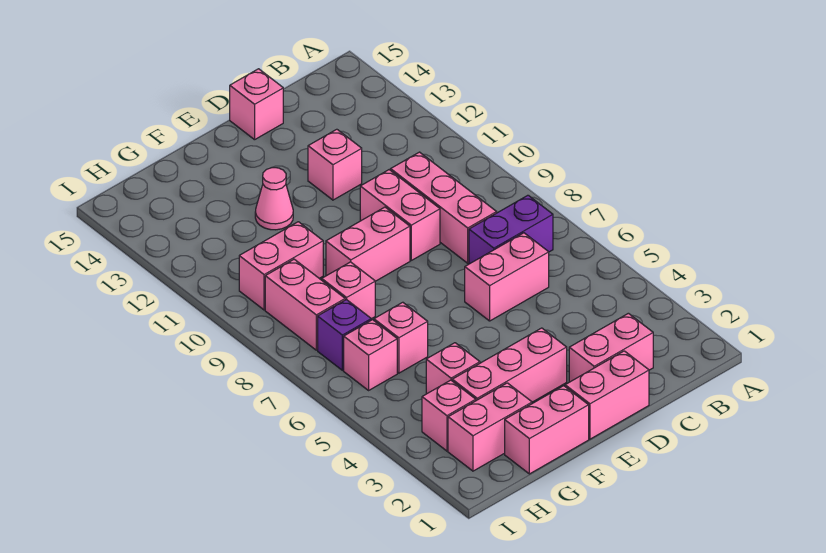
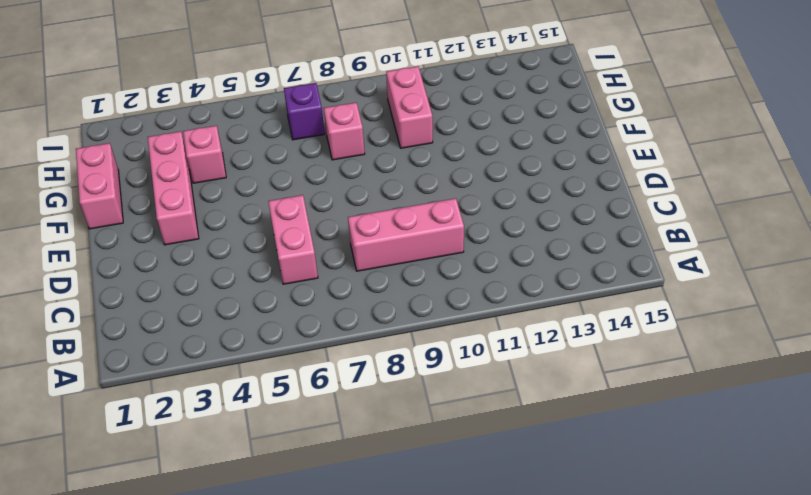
none -> purple brick B7:C7 level 1
none -> pink brick C2:D2 level 1
none -> pink brick D1:E1 level 1

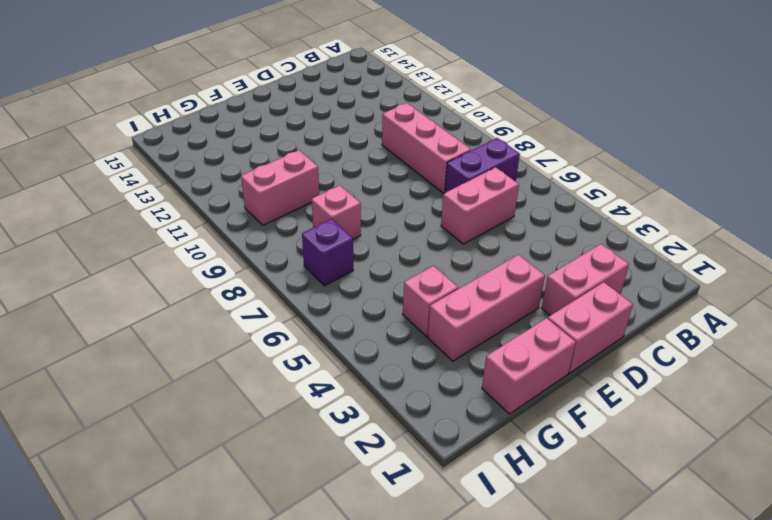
none -> pink brick D9:D10 level 1
none -> pink brick D12 level 1
none -> pink brick D15 level 1

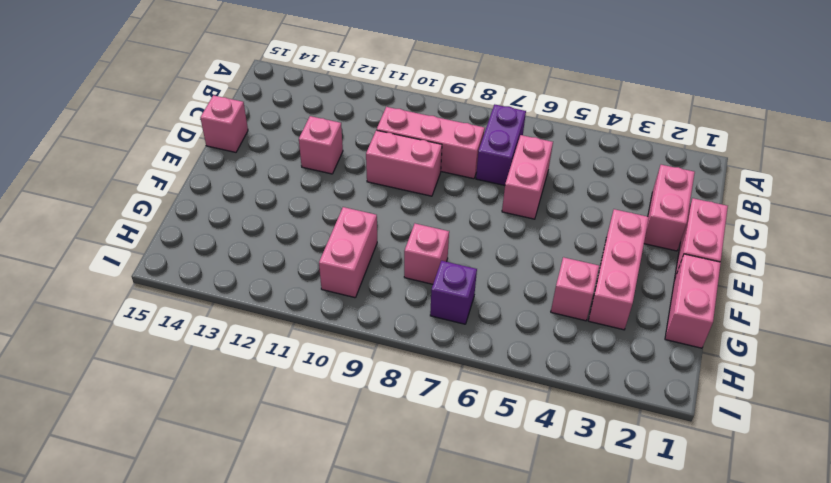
none -> pink brick E9:F9 level 1
none -> pink cone F12 level 1
none -> pink brick G2:H2 level 1

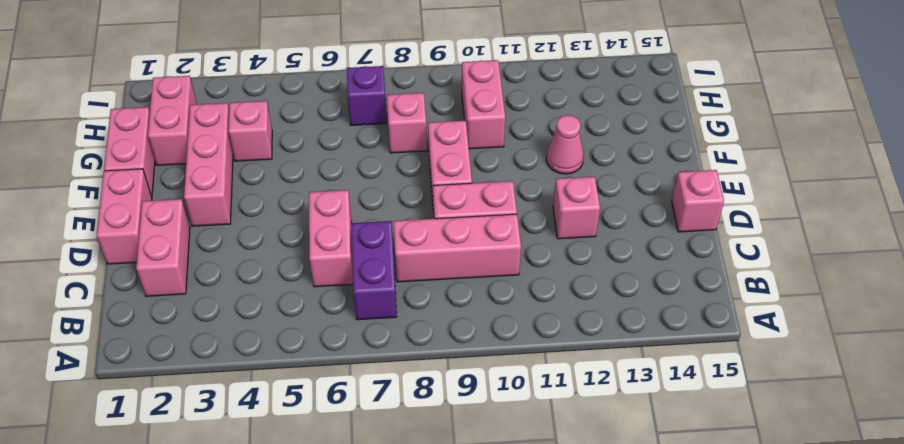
none -> pink brick G6 level 1
none -> pink brick H3 level 1
none -> pink brick H6 level 1

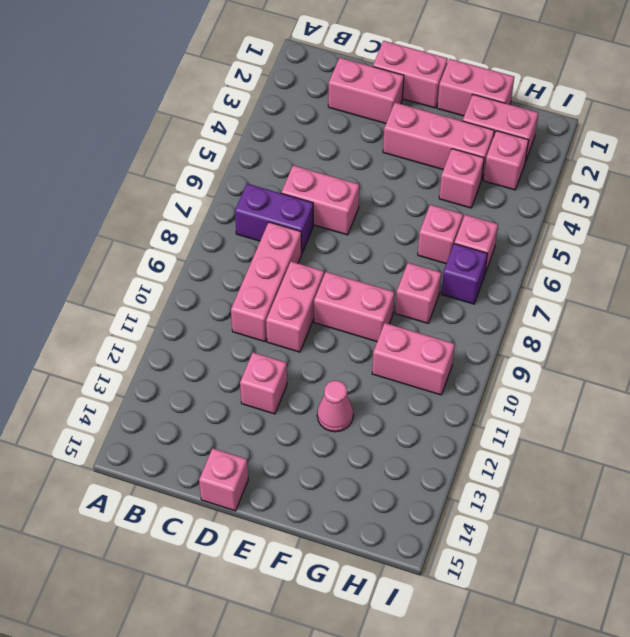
none -> pink brick H8:H9 level 1

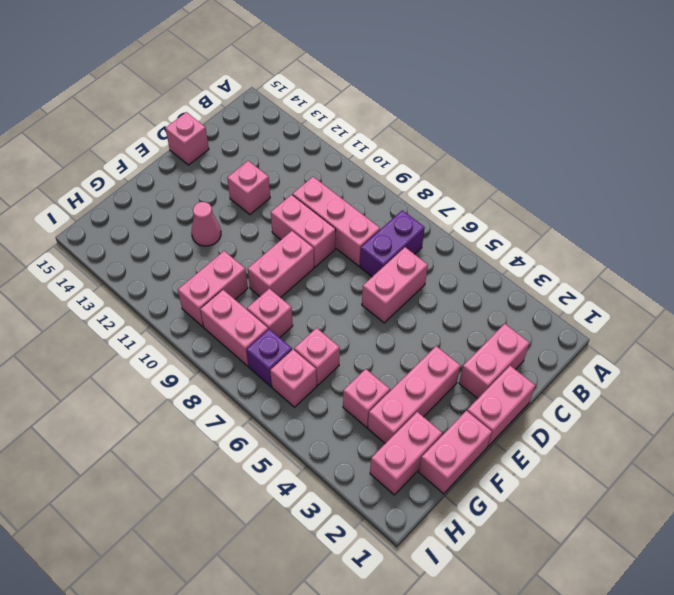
none -> pink brick H3 level 1

